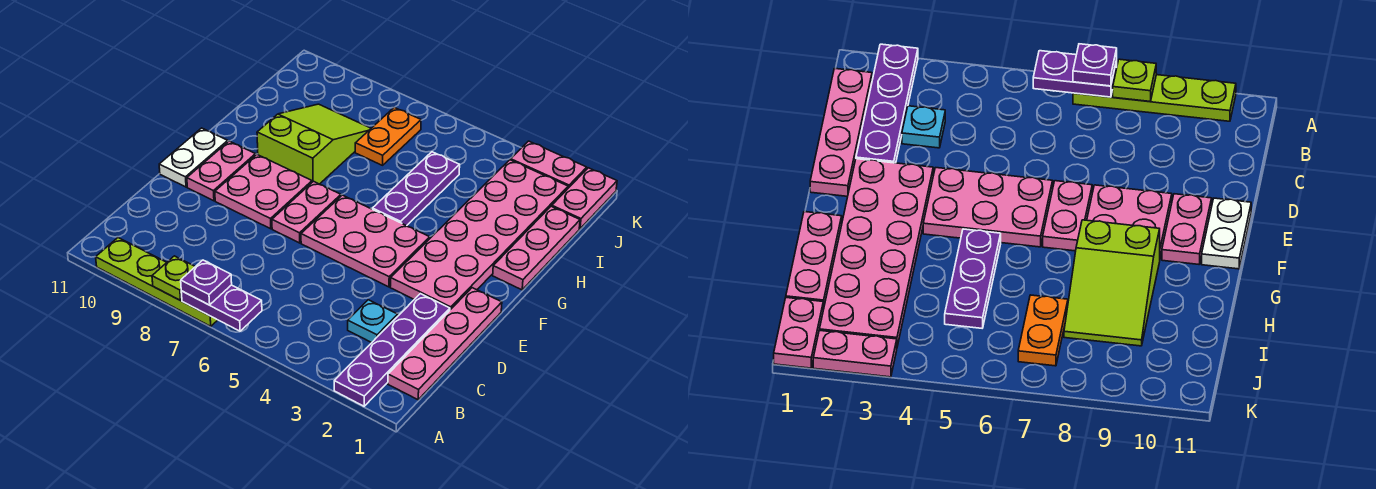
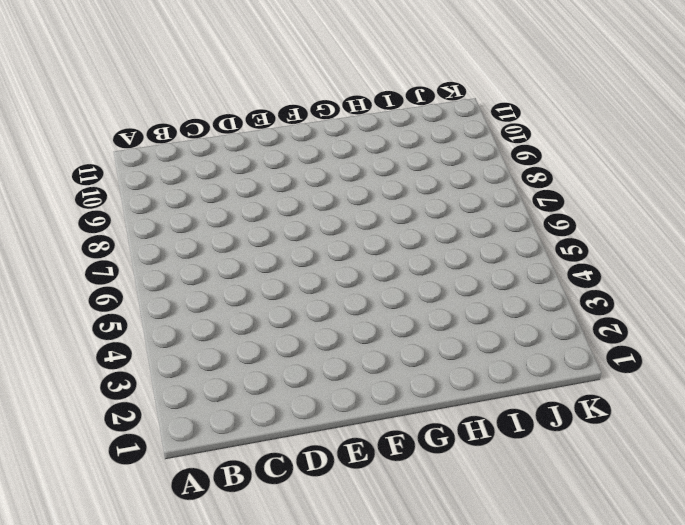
none -> purple plate A2:D2 level 1
none -> lime plate A7:A10 level 1
none -> pink plate B1:E1 level 1

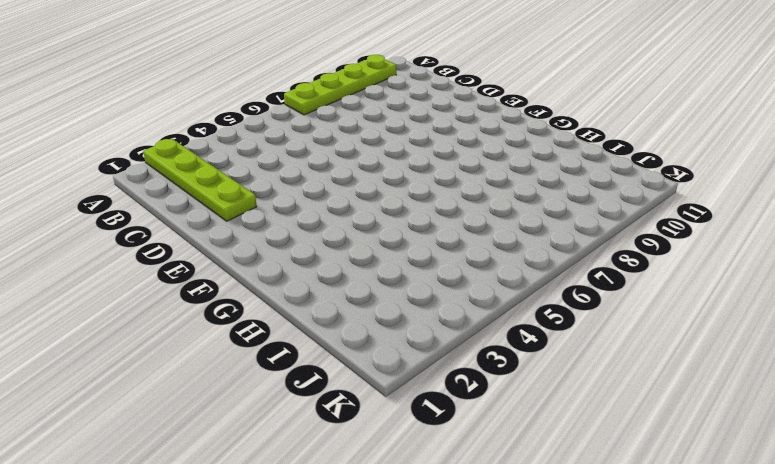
lime plate A2:D2 level 1 -> purple plate A2:D2 level 1
none -> pink plate B1:E1 level 1
none -> cyan plate C3 level 1
none -> pink plate E2:J3 level 1

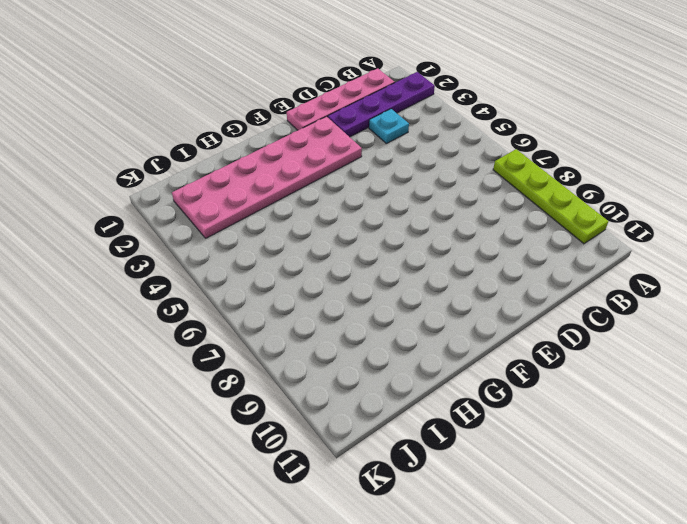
none -> pink plate E4:F6 level 1
none -> pink plate E7:F7 level 1
none -> pink plate E8:F9 level 1

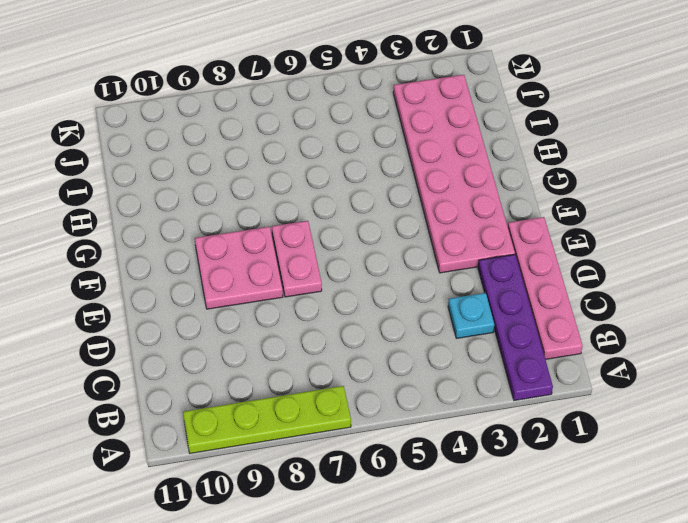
none -> pink plate E4:F6 level 1
none -> pink plate E10:F10 level 1
none -> white plate E11:F11 level 1

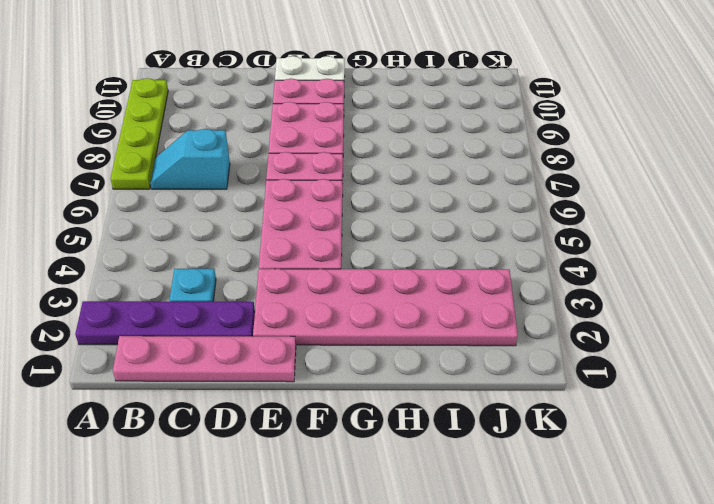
cyan slope B7:C7 level 1 top C -> none
none -> pink plate G1:I1 level 1
none -> purple plate G5:I5 level 1
none -> lime slope G8:I9 level 1 top G

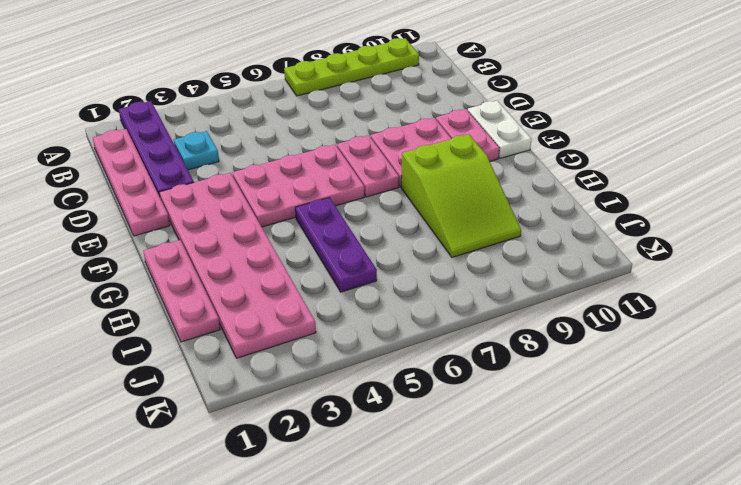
none -> orange plate I7:J7 level 1
none -> pink plate J1:K1 level 1
none -> pink plate K2:K3 level 1

